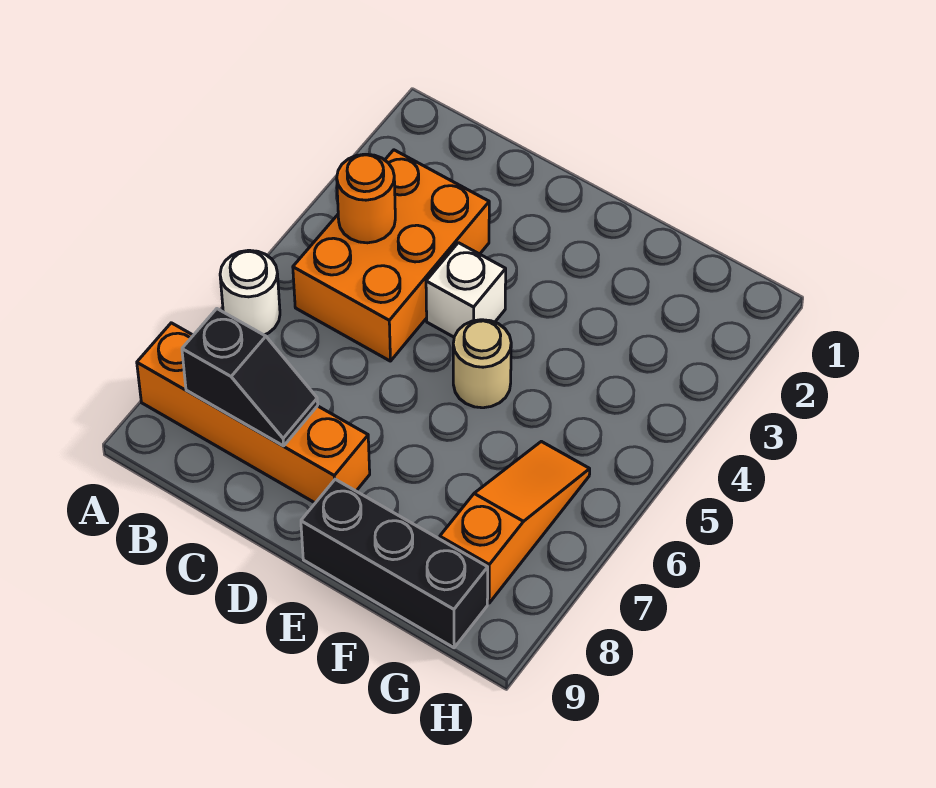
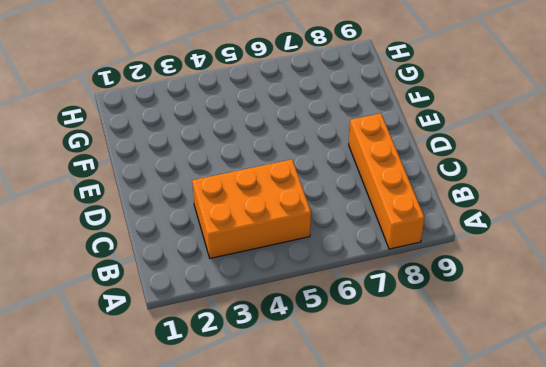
none -> white round brick A6 level 1
none -> white brick D4 level 1

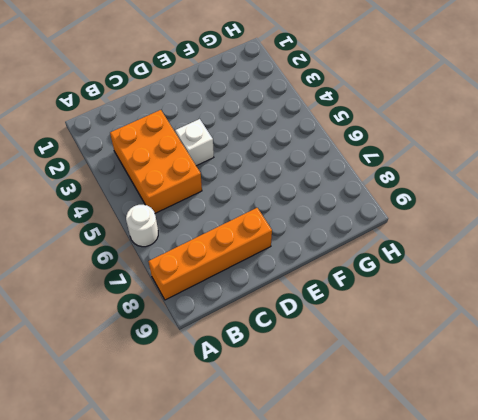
none -> tan round brick E5 level 1
none -> black brick E9:G9 level 1

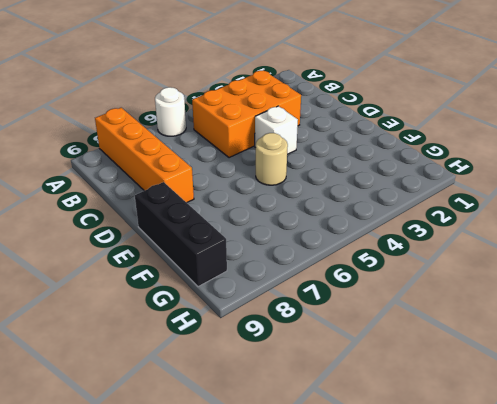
none -> orange slope G6:G8 level 1 top 8
none -> orange round brick B4 level 2

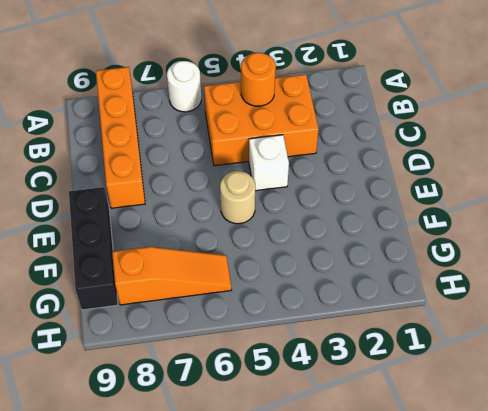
none -> black slope B8:C8 level 2 top B

